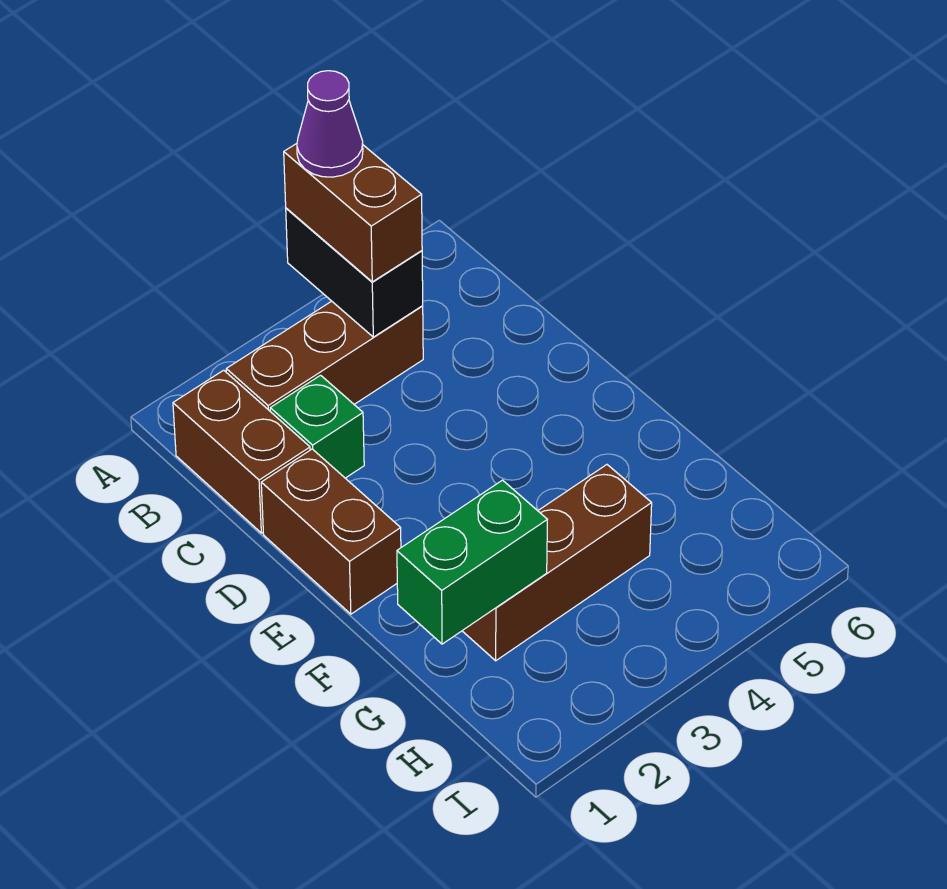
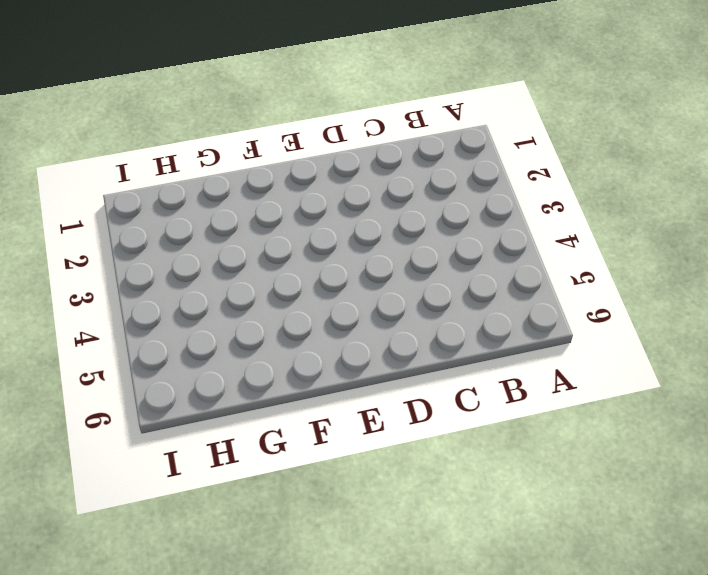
none -> brown brick B1:C1 level 1
none -> brown brick B2:B4 level 1

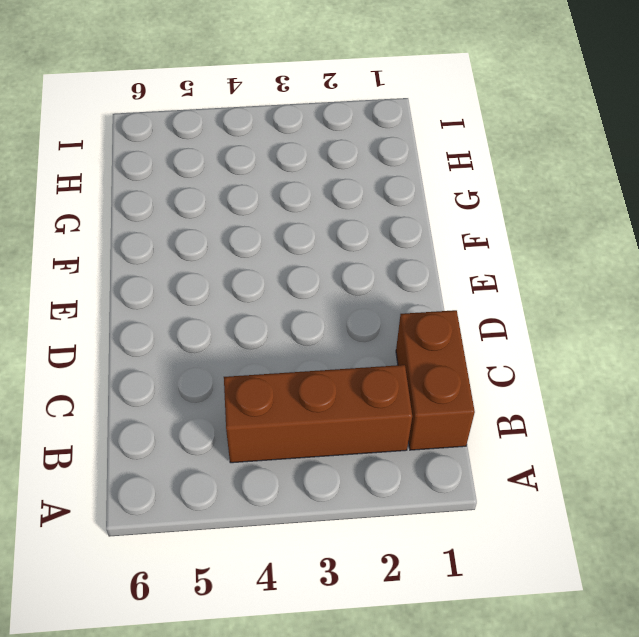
none -> green brick C2 level 1
none -> brown brick D1:E1 level 1

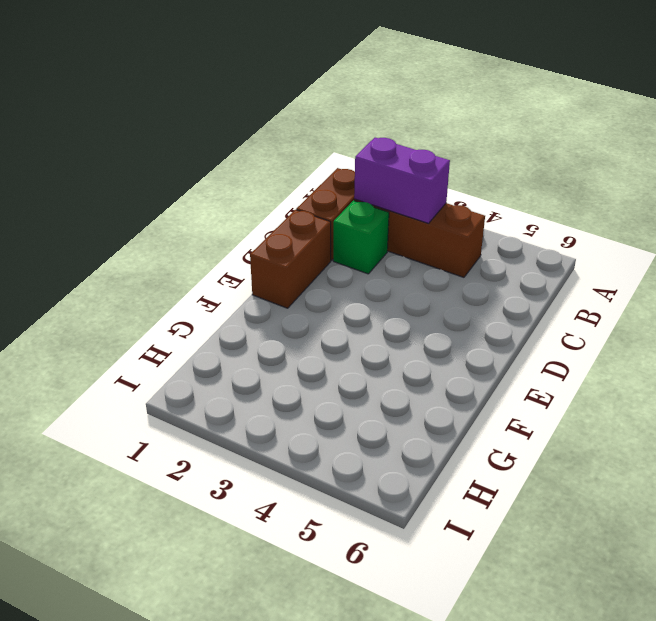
purple brick B2:B3 level 2 -> none
none -> brown brick G2:G4 level 1
none -> black brick A4:B4 level 2

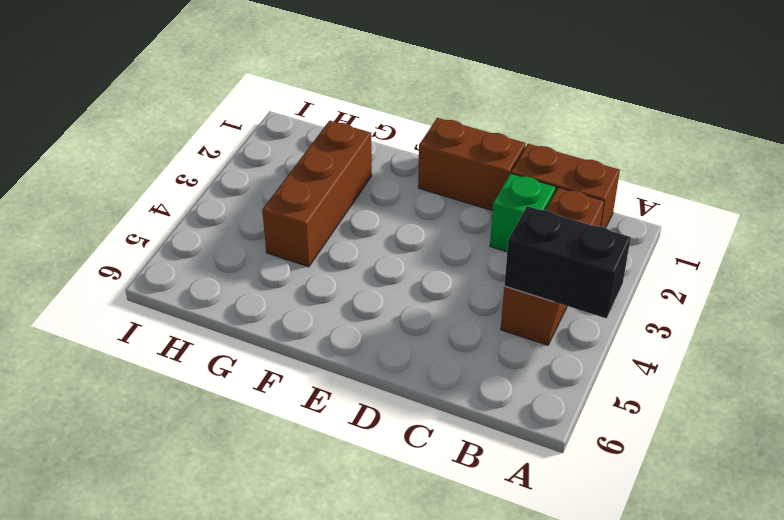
none -> green brick G1:G2 level 2
none -> brown brick A4:B4 level 3

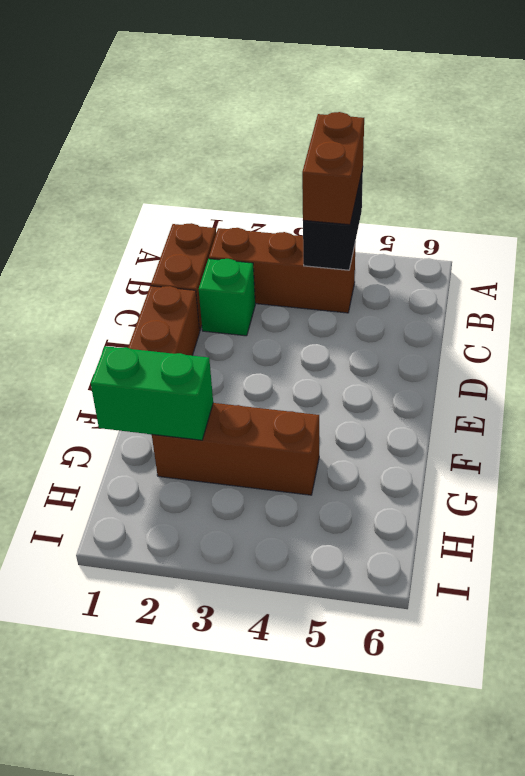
none -> purple cone A4 level 4

